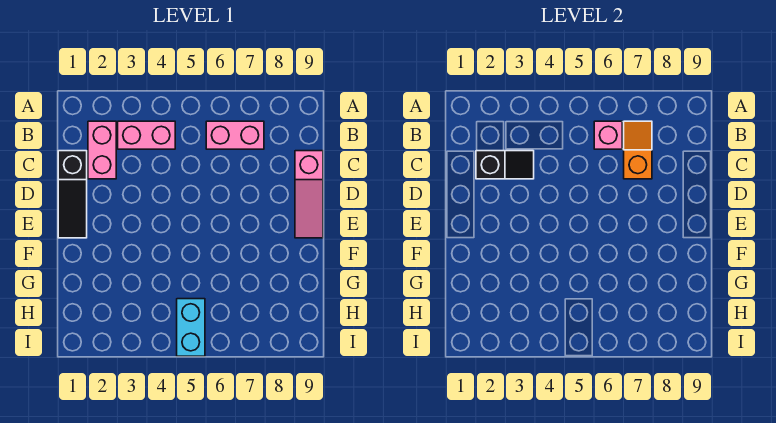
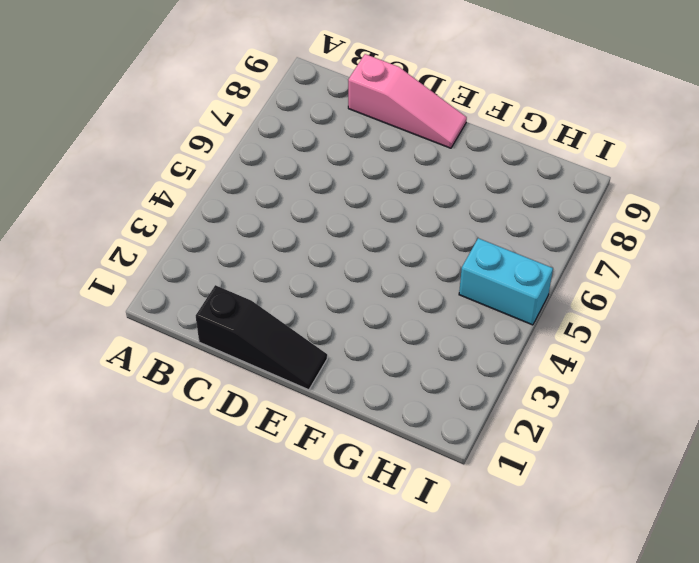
none -> pink brick B2:C2 level 1
none -> pink brick B3:B4 level 1

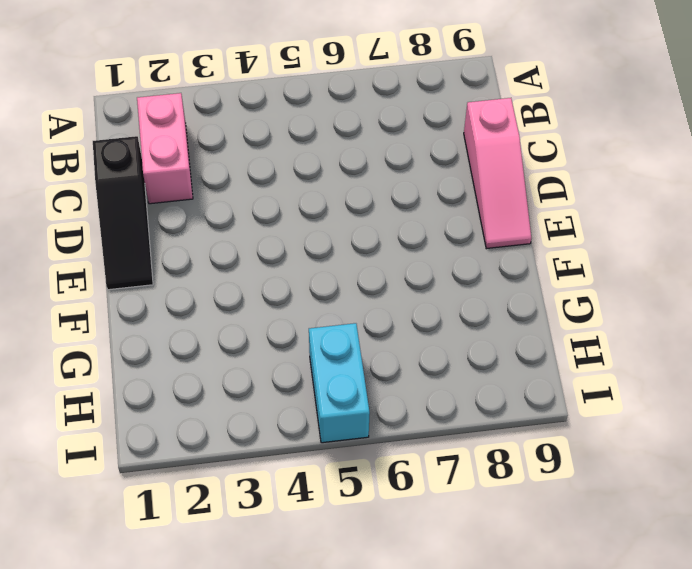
none -> pink brick B3:B4 level 1
none -> pink brick B6:B7 level 1

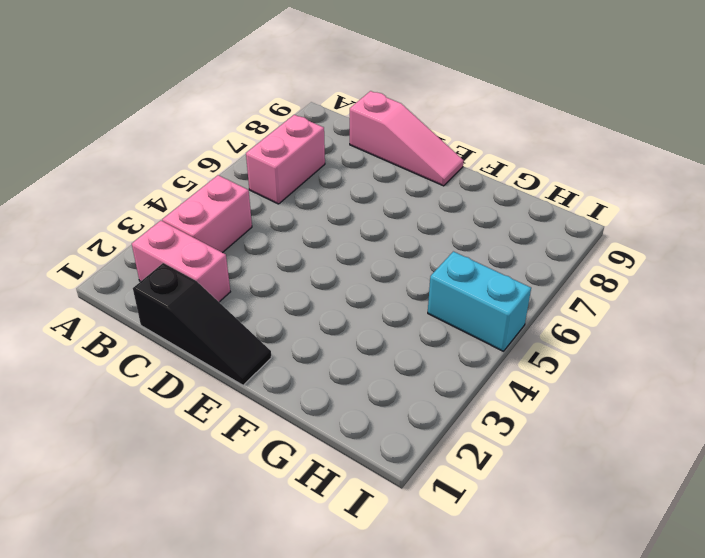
none -> pink brick B6 level 2
none -> orange slope B7:C7 level 2 top C

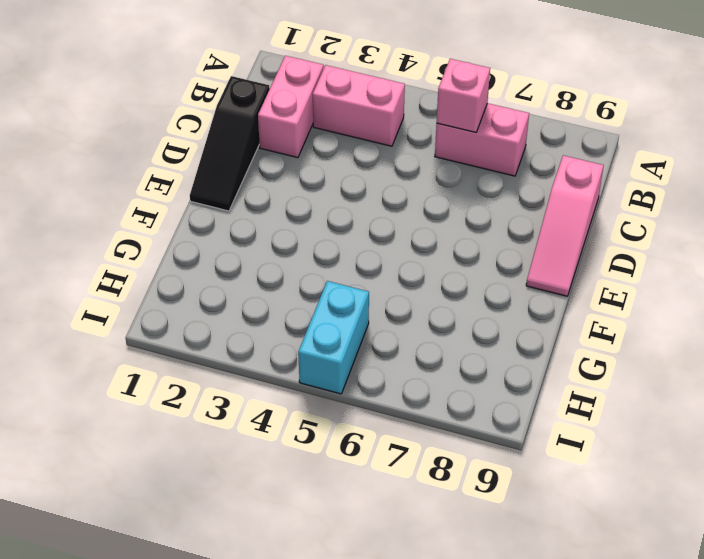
none -> orange slope B7:C7 level 2 top C
none -> black slope C2:C3 level 2 top 2

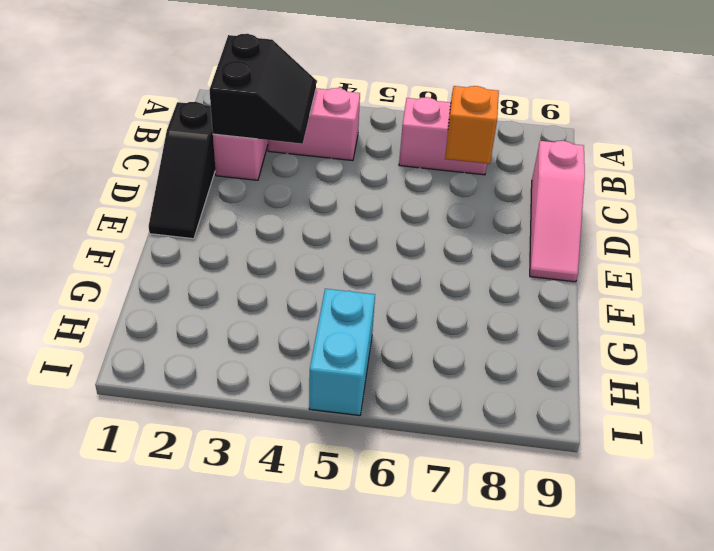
black slope B2:C3 level 2 top 2 -> black slope C2:C3 level 2 top 2
none -> pink brick B6 level 2

